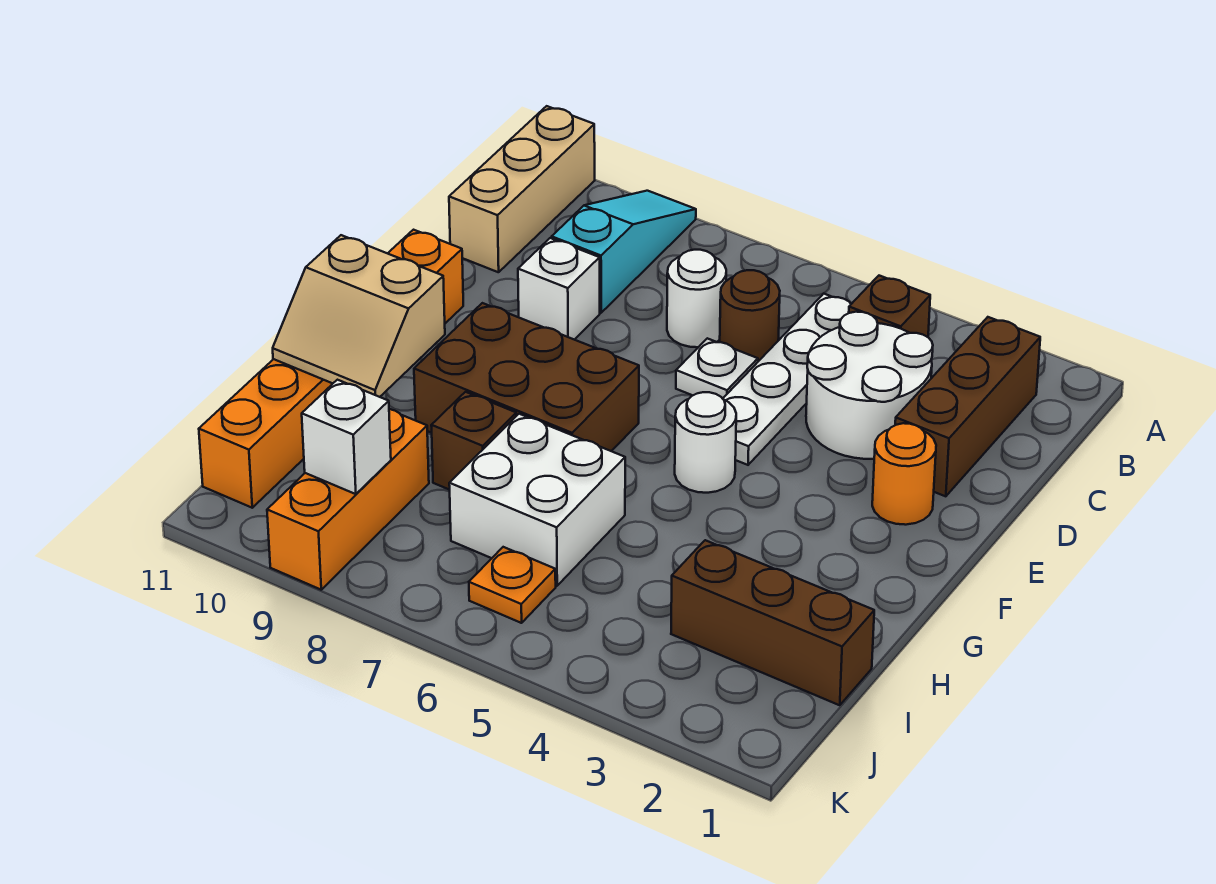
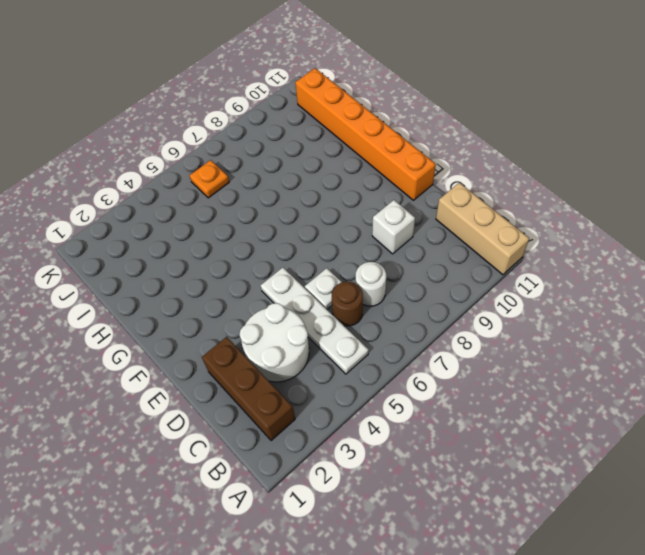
none -> cyan slope A9:C9 level 1 top C
none -> brown brick B4 level 1
none -> orange round brick E2 level 1

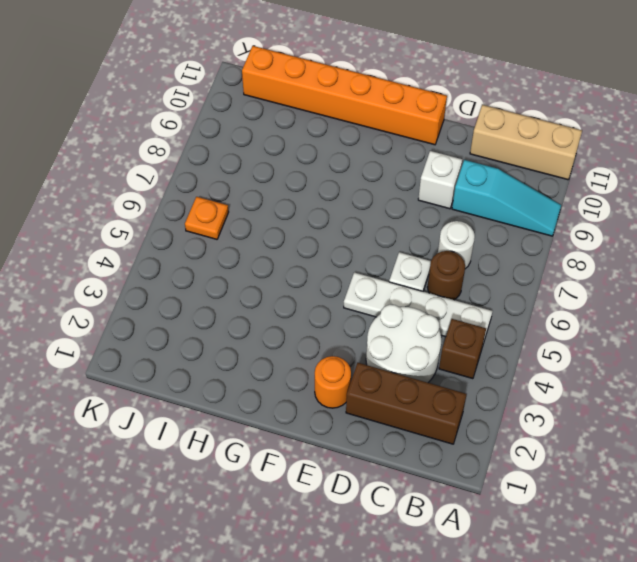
none -> white round brick F5 level 1
none -> brown brick F7:G9 level 1
none -> white brick H6:I7 level 1

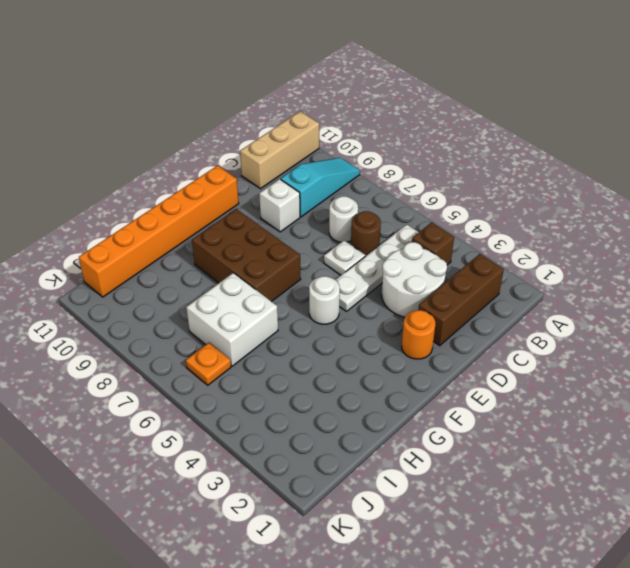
none -> brown brick H8 level 1
none -> brown brick I1:I3 level 1
none -> orange brick I9:K9 level 1

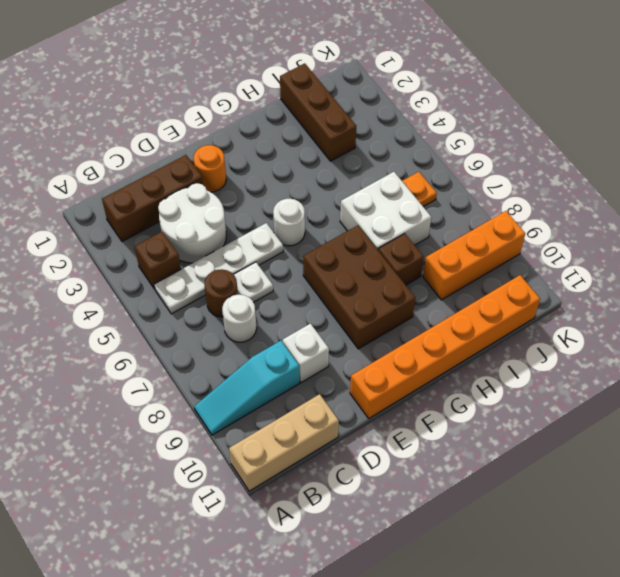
none -> tan slope G10:H11 level 2 top G
none -> white brick J9 level 2

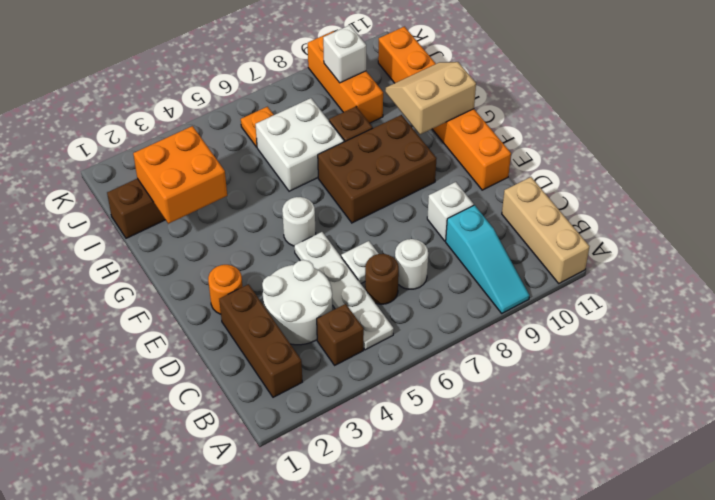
orange brick H2:I3 level 2 -> none

